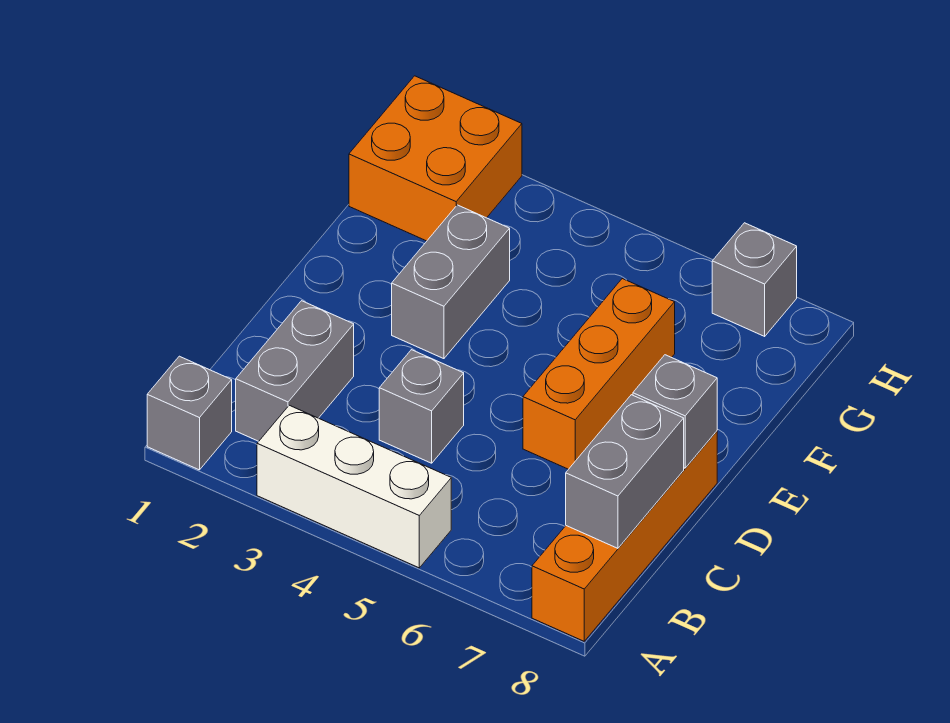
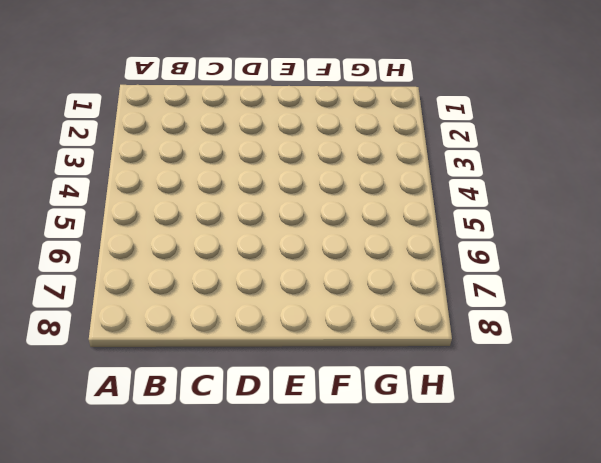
none -> grey brick A1 level 1
none -> white brick A3:A5 level 1

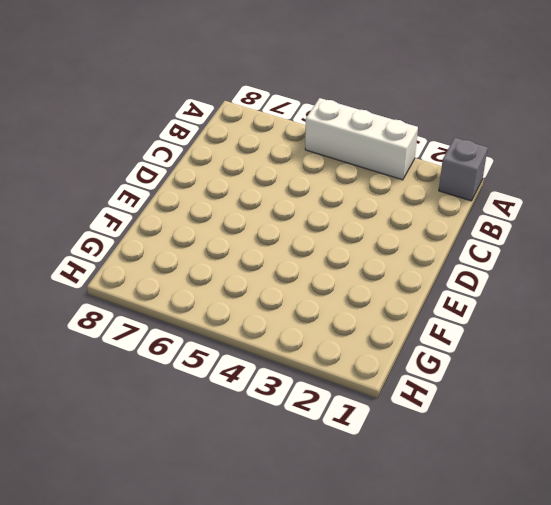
none -> orange brick A8:D8 level 1
none -> grey brick B2:C2 level 1

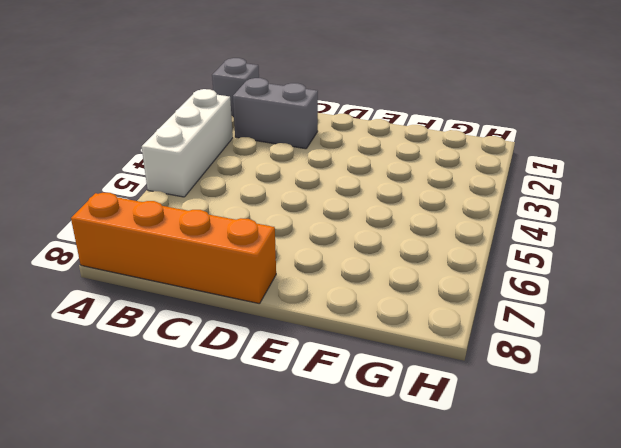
none -> grey brick C4 level 1
none -> orange brick D6:F6 level 1

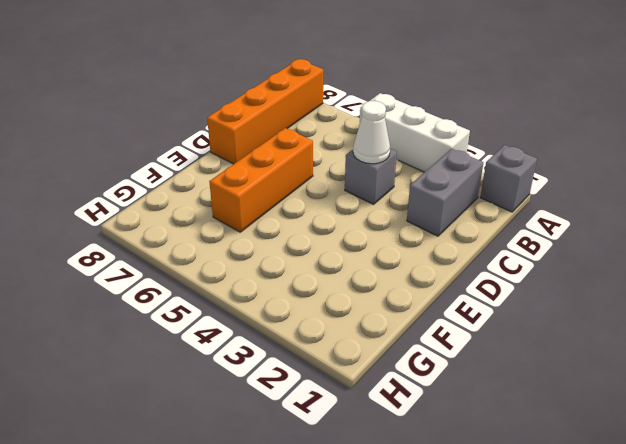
white cone C4 level 2 -> none
none -> grey brick E3:F3 level 1
none -> orange brick G1:H2 level 1

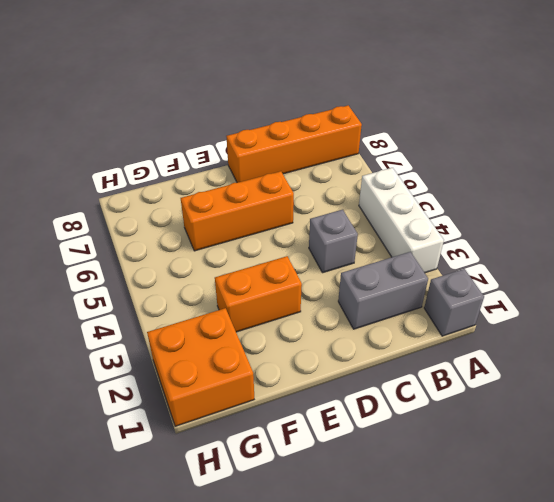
orange brick E3:F3 level 1 -> grey brick E3:F3 level 1
none -> grey brick H7 level 1
none -> grey brick B8:C8 level 2

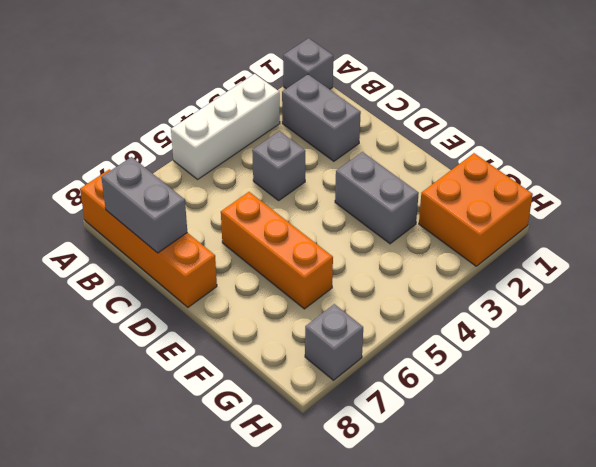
none -> grey brick D8 level 2

